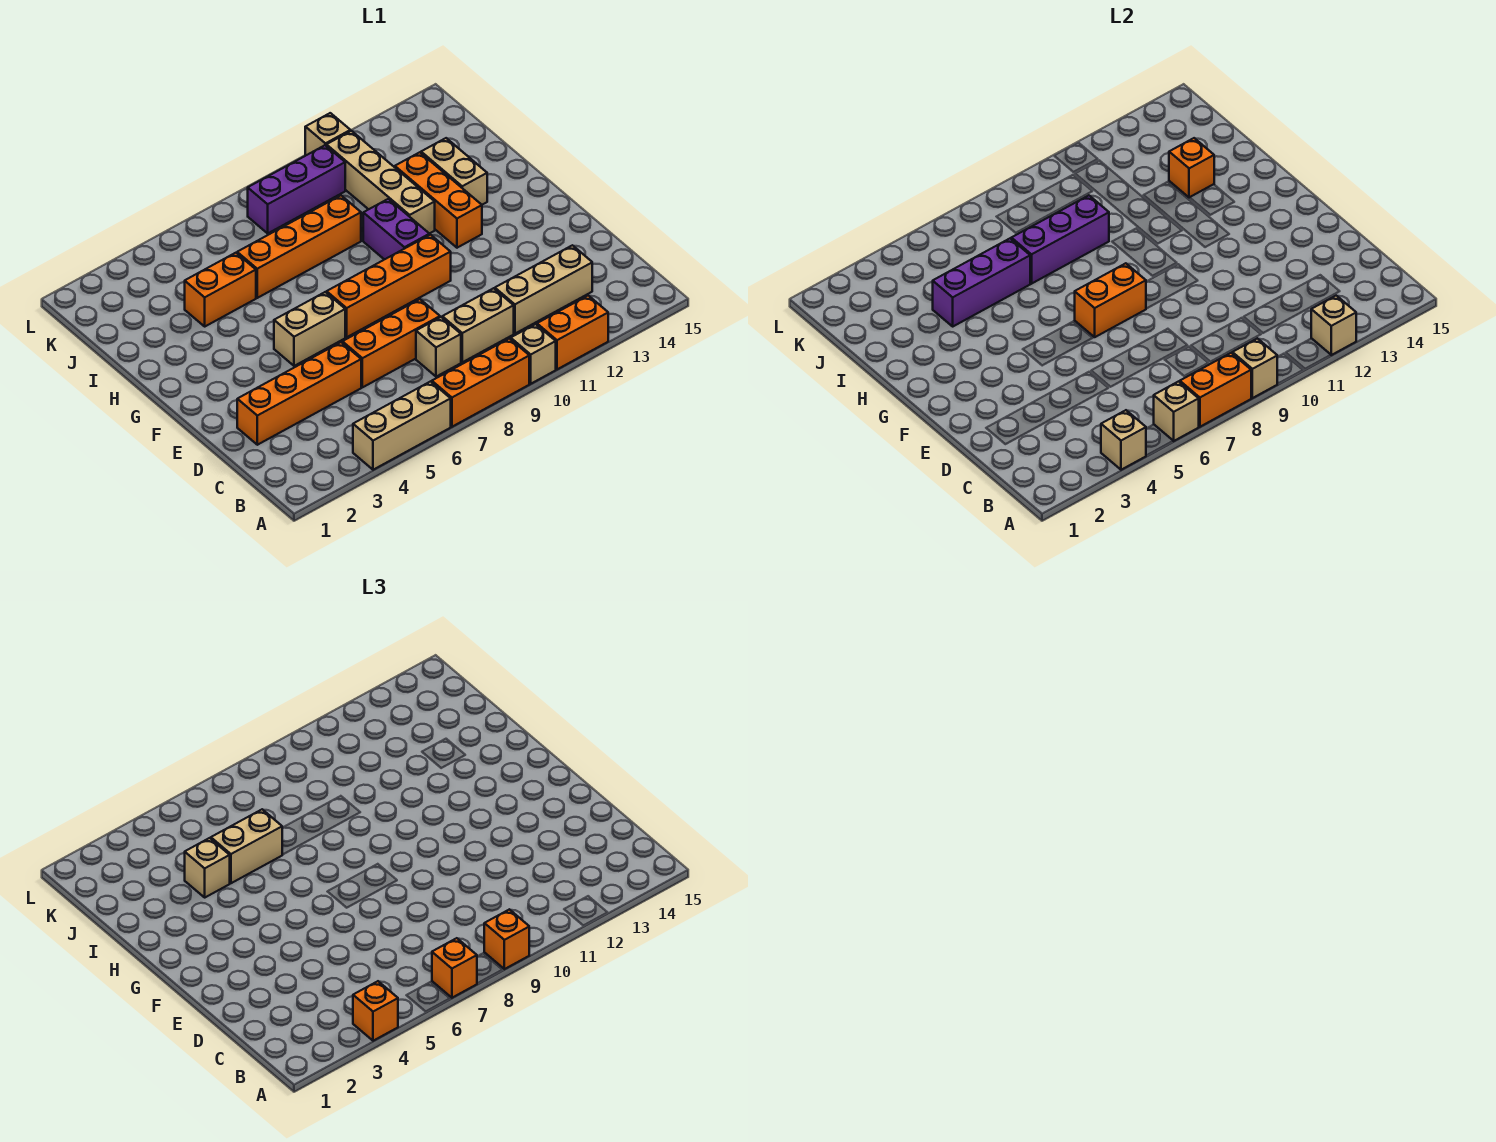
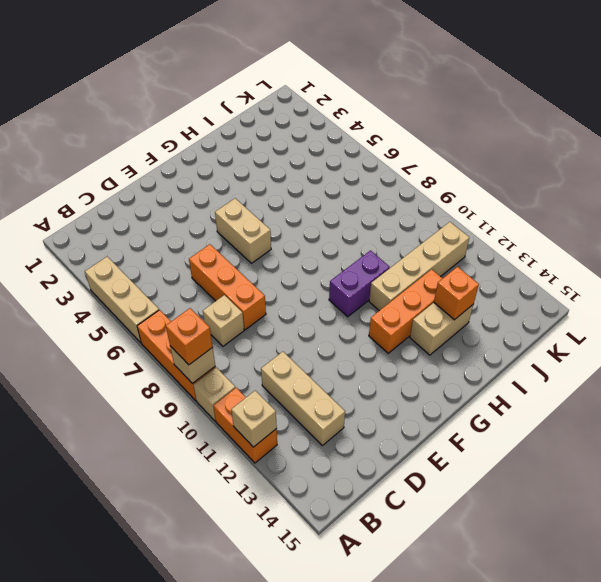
none -> tan brick C9:C10 level 1
none -> orange brick D2:D5 level 1
none -> orange brick F7:F10 level 1
none -> orange brick I4:I5 level 1

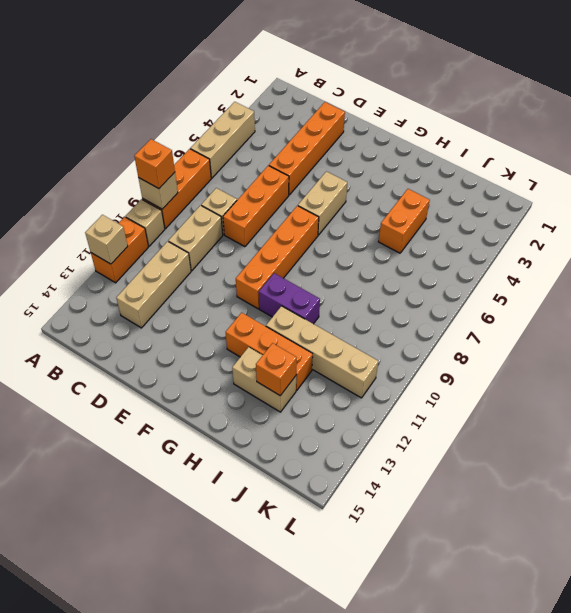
none -> orange brick I6:I9 level 1
none -> purple brick K8:K10 level 1
none -> tan brick L11 level 1
none -> tan brick A4 level 2

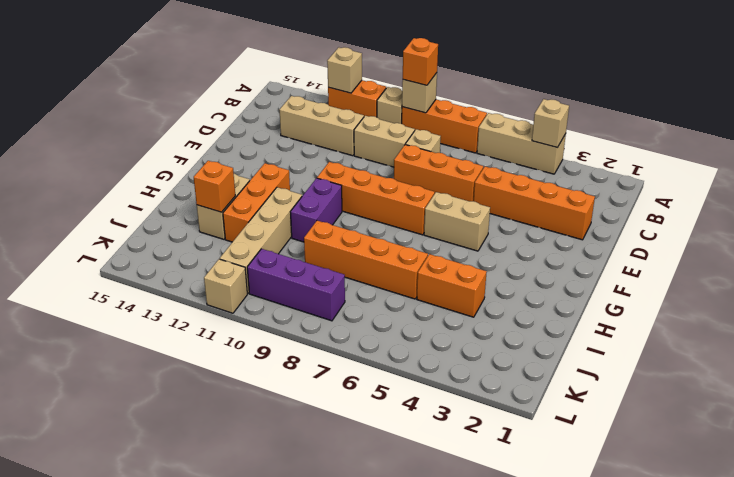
none -> tan brick A6 level 2
none -> orange brick A7:A8 level 2
none -> orange brick F7:F8 level 2
none -> purple brick I4:I6 level 2

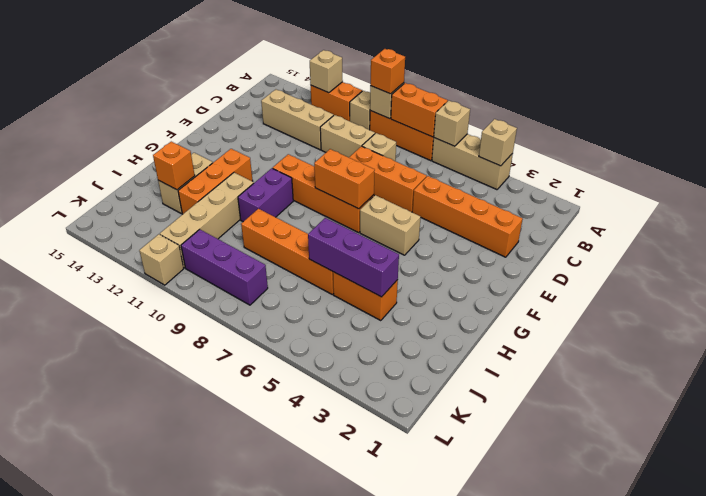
none -> purple brick I7:I9 level 2
none -> orange brick A4 level 3
none -> orange brick A7 level 3
none -> tan brick I4 level 3

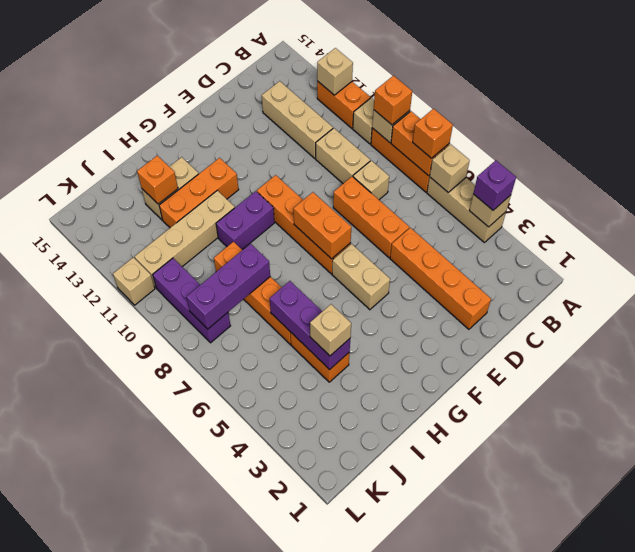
purple brick A4 level 3 -> orange brick A4 level 3
purple brick I8:K8 level 2 -> purple brick I7:I9 level 2
none -> tan brick I5:I6 level 3

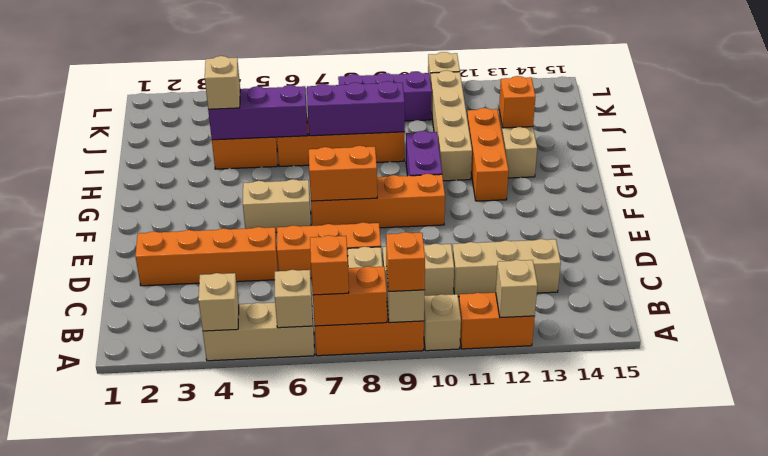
none -> orange brick A4 level 3
none -> tan brick I5:I6 level 3

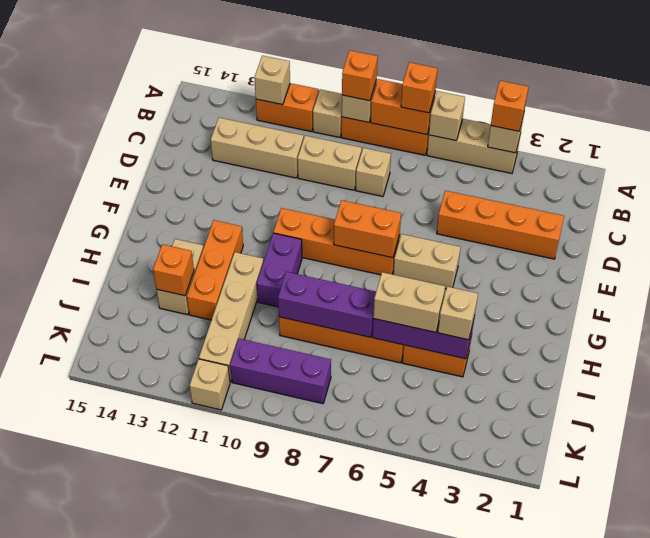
none -> orange brick D6:D8 level 1

